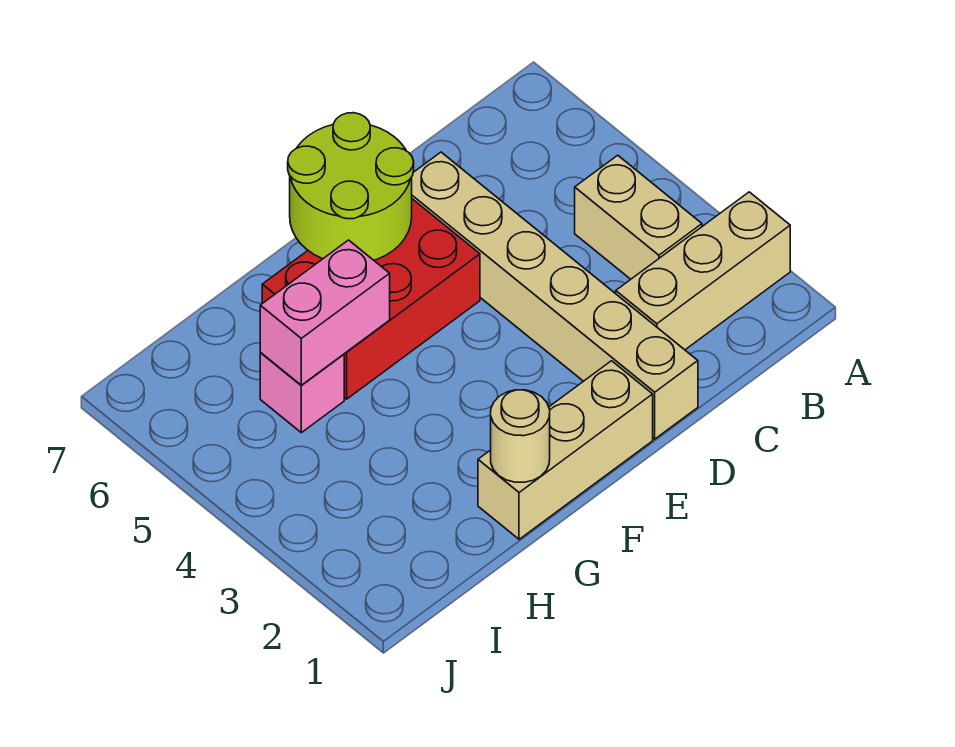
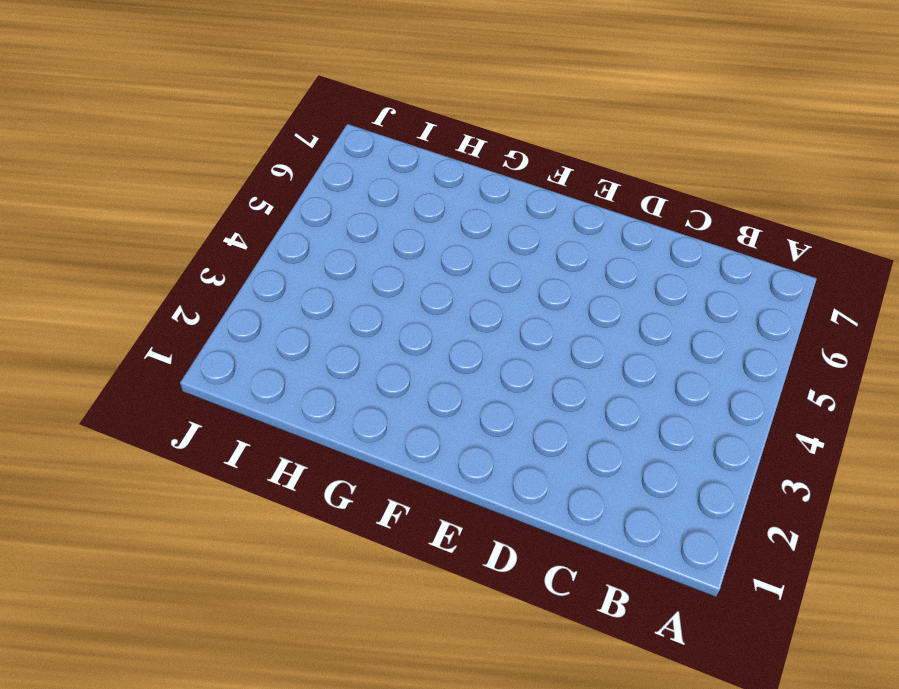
none -> tan brick A2:C2 level 1
none -> tan brick B3:B4 level 1

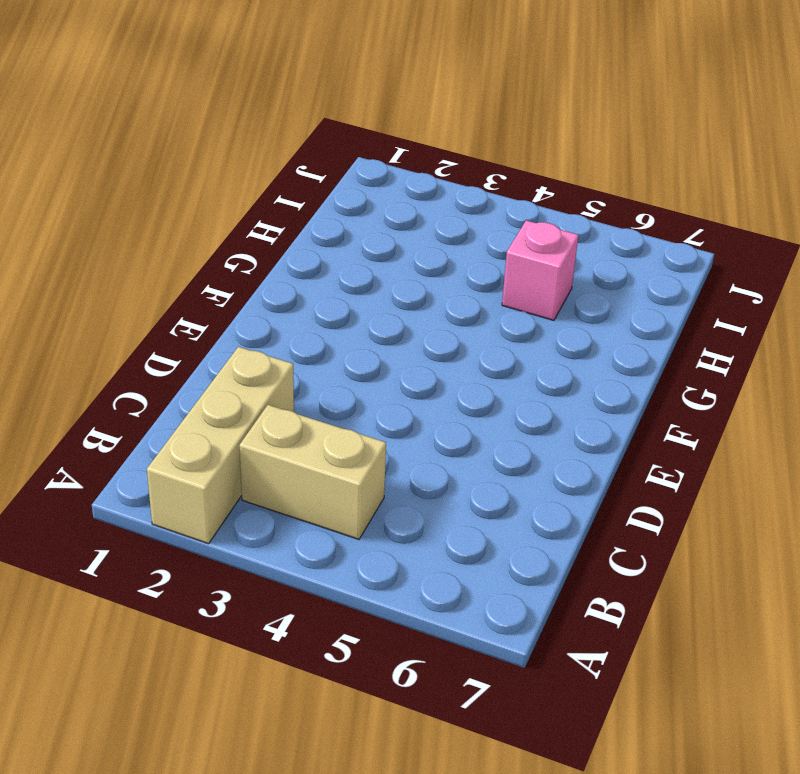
none -> tan brick D1:D6 level 1
none -> tan brick E1:G1 level 1

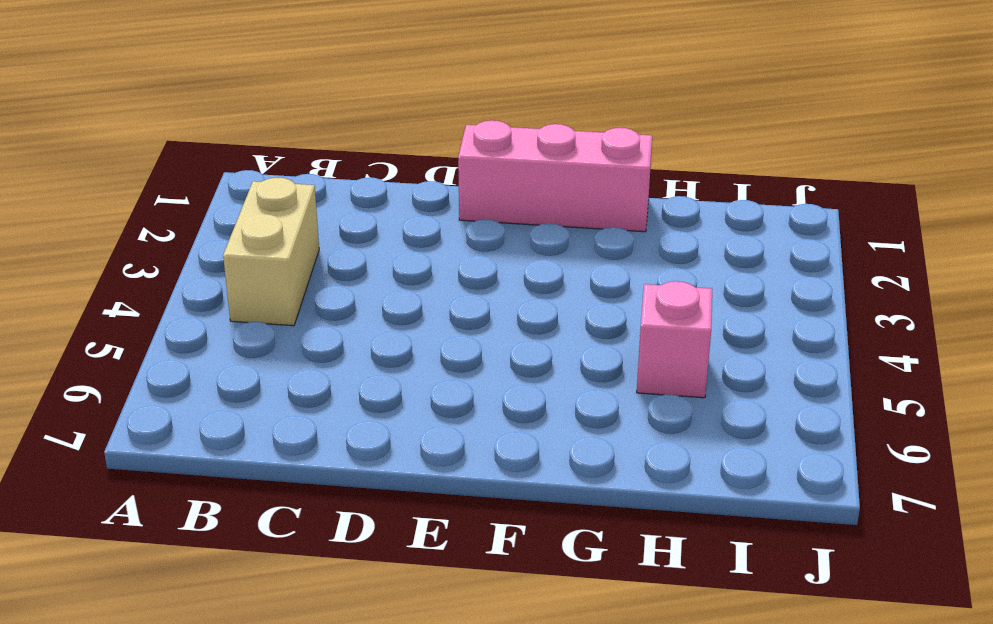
pink brick E1:G1 level 1 -> tan brick E1:G1 level 1
none -> tan brick A2:C2 level 1
none -> tan brick D1:D6 level 1

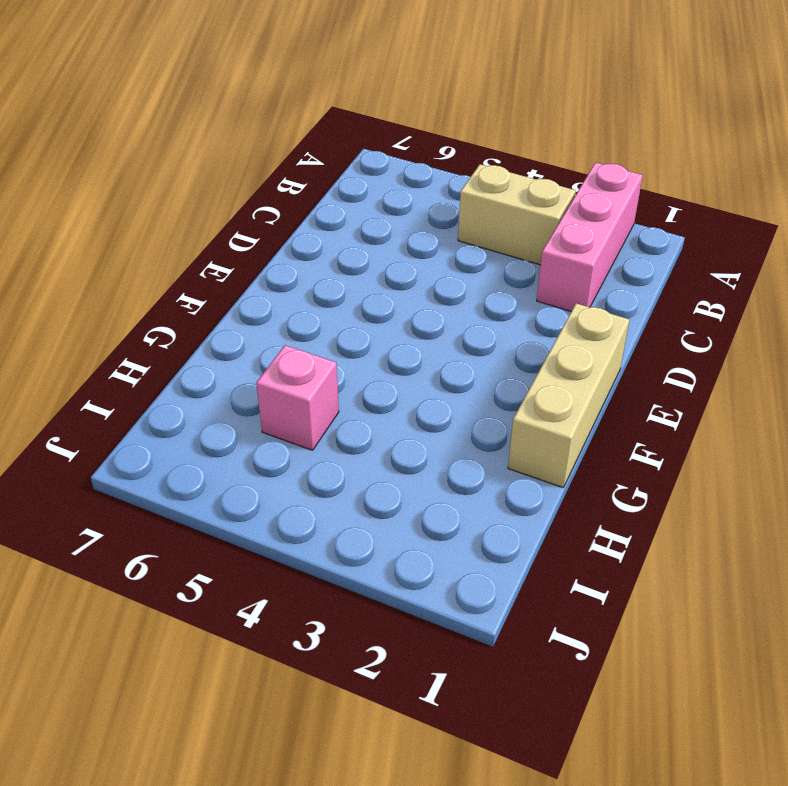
pink brick A2:C2 level 1 -> tan brick A2:C2 level 1
none -> tan brick D1:D6 level 1
none -> red brick E5:G6 level 1

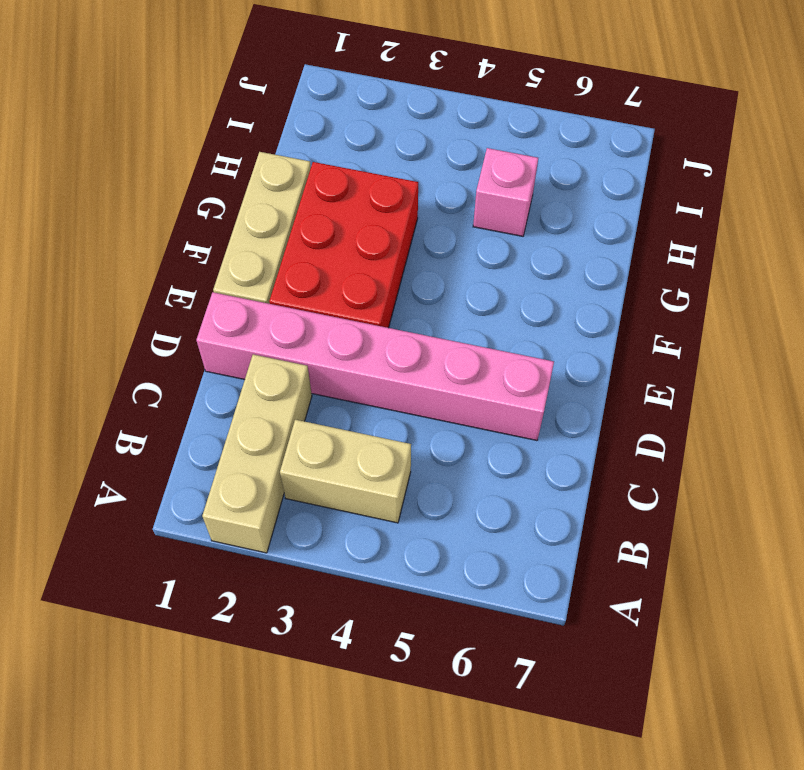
pink brick D1:D6 level 1 -> tan brick D1:D6 level 1
red brick E2:G3 level 1 -> red brick E5:G6 level 1
none -> lime round brick E6:F7 level 2
none -> tan round brick G1 level 2

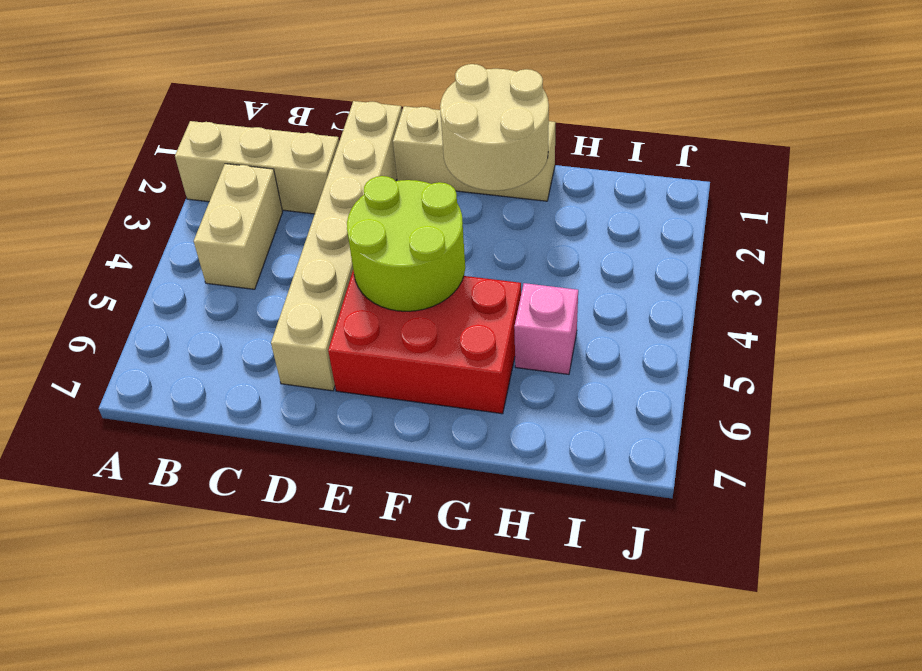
lime round brick E4:F5 level 2 -> lime round brick E6:F7 level 2
tan round brick F1:G2 level 2 -> tan round brick G1 level 2
none -> pink brick G5:H5 level 2

